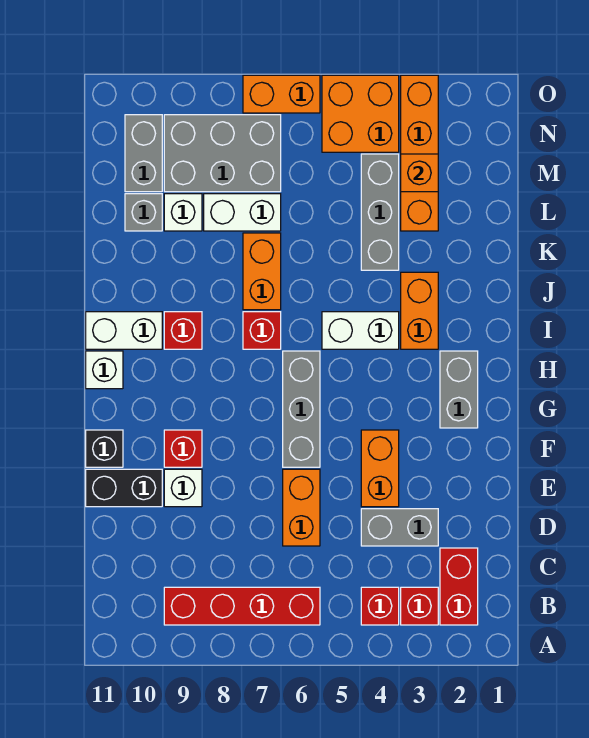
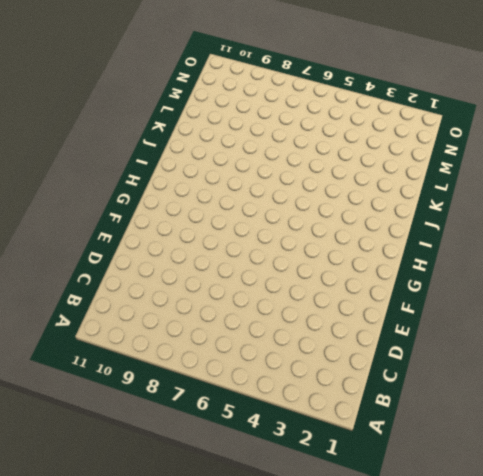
none -> red brick B2:C2 level 1
none -> red brick B3 level 1
none -> red brick B4 level 1
none -> red brick B6:B9 level 1

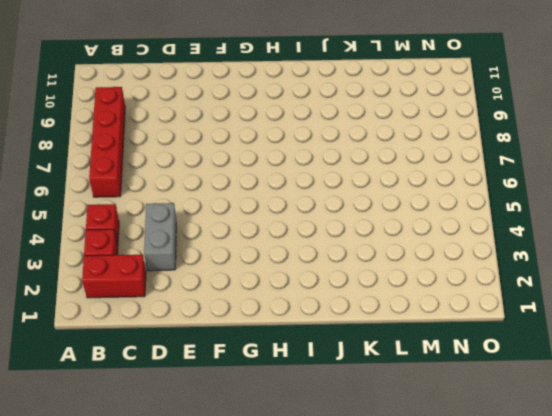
none -> orange brick D6:E6 level 1
none -> orange brick E4:F4 level 1
none -> white brick E9 level 1
none -> black brick E10:E11 level 1

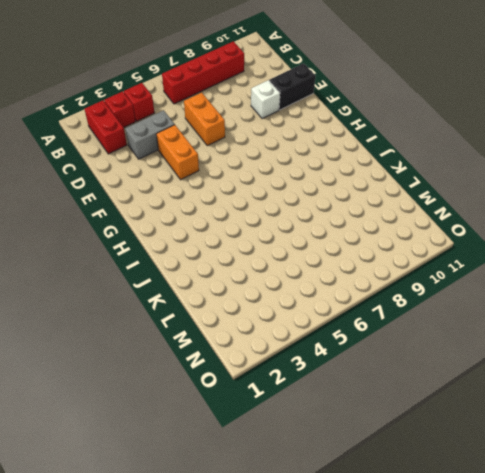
none -> grey brick F6:H6 level 1
none -> red brick F9 level 1
none -> black brick F11 level 1
none -> grey brick G2:H2 level 1

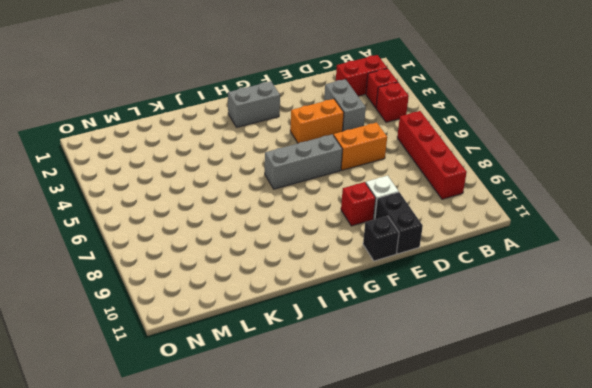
none -> white brick H11 level 1
none -> orange brick I3:J3 level 1
none -> white brick I4:I5 level 1
none -> red brick I7 level 1

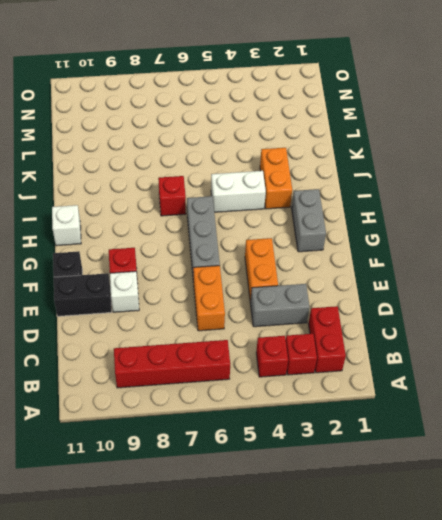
none -> red brick I9 level 1
none -> white brick I10:I11 level 1
none -> orange brick J7:K7 level 1
none -> grey brick K4:M4 level 1

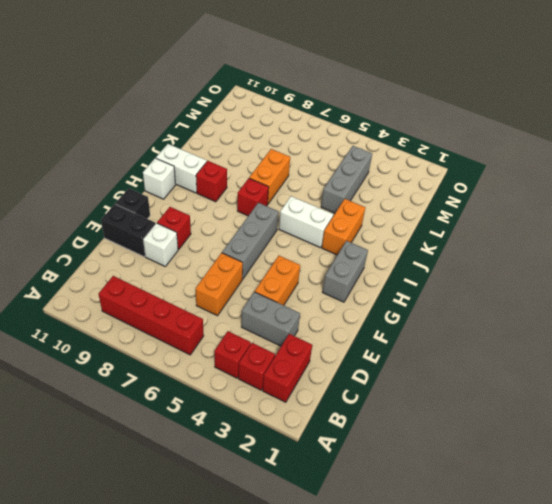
none -> orange brick L3:O3 level 1
none -> white brick L7:L8 level 1
none -> white brick L9 level 1
none -> grey brick L10 level 1

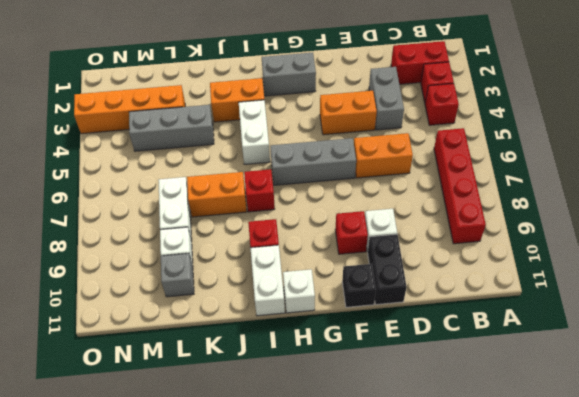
none -> grey brick M7:N9 level 1
none -> grey brick M10:N10 level 1
none -> orange brick N4:O5 level 1
none -> orange brick O6:O7 level 1

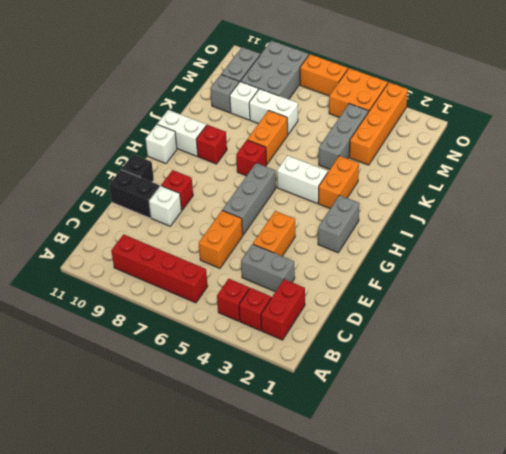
grey brick M8:O9 level 1 -> grey brick M7:N9 level 1
none -> orange brick M3 level 2

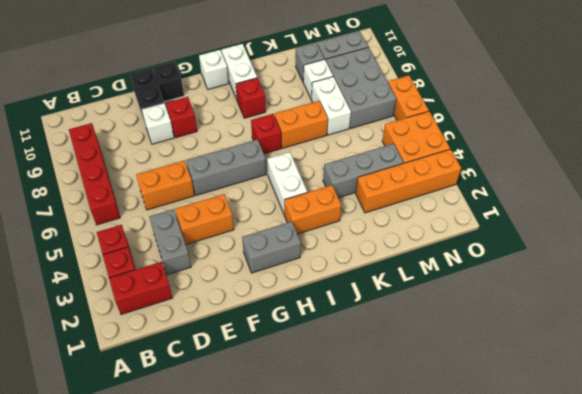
none -> orange brick M3 level 2

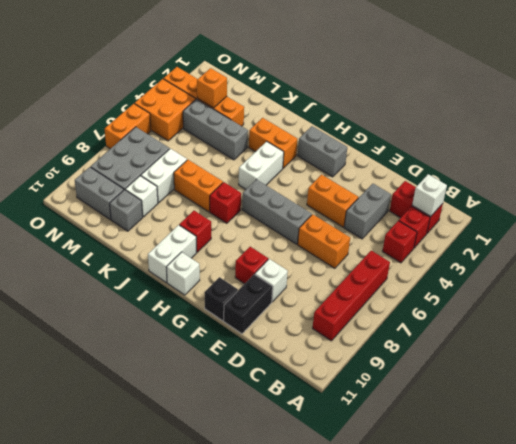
white brick B2 level 2 -> none

